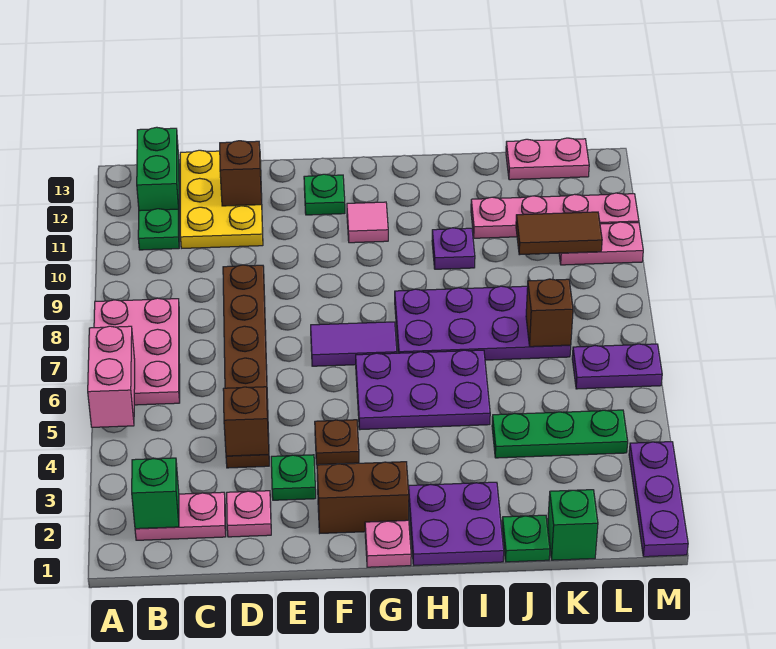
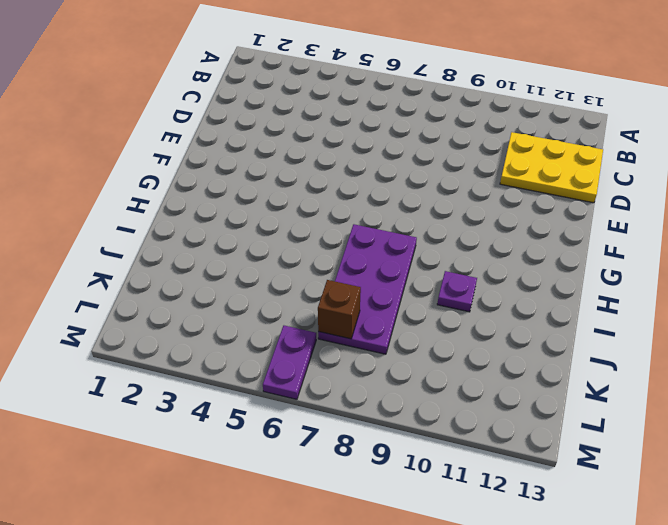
none -> pink plate A6:B8 level 1
none -> pink plate B2:C2 level 1
none -> green plate B11 level 1
none -> green brick B12:B13 level 1

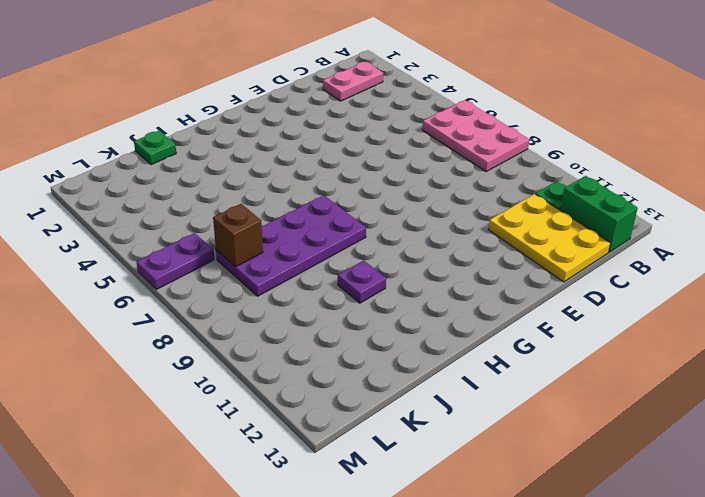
none -> pink plate D2 level 1
none -> brown plate D4:D9 level 1
none -> green plate E3 level 1
none -> brown brick F2:G2 level 1

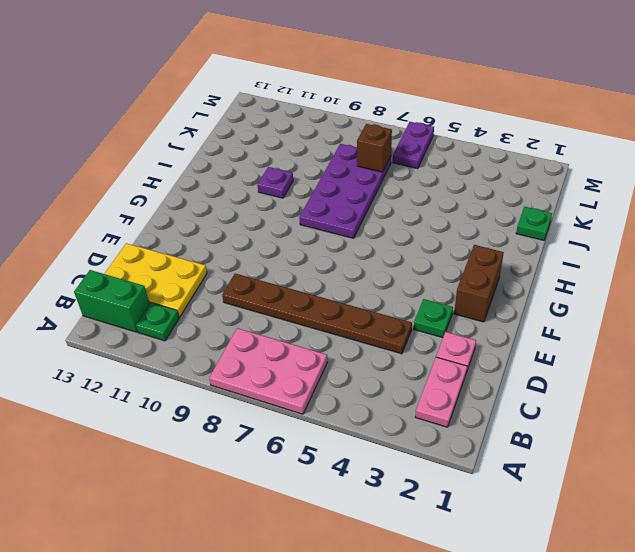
none -> brown plate F4 level 1
none -> purple tile F7:G7 level 1
none -> green plate F12 level 1
none -> pink plate G1 level 1

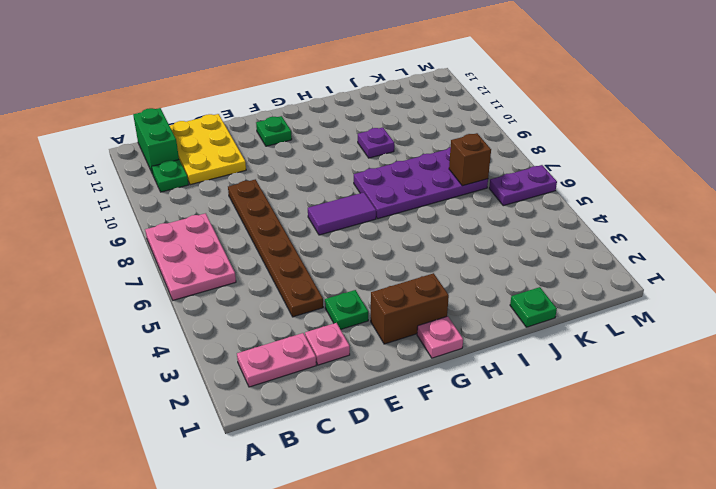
none -> brown plate F4 level 1
none -> purple plate G5:I6 level 1
none -> pink tile G11 level 1
none -> purple plate H1:I2 level 1

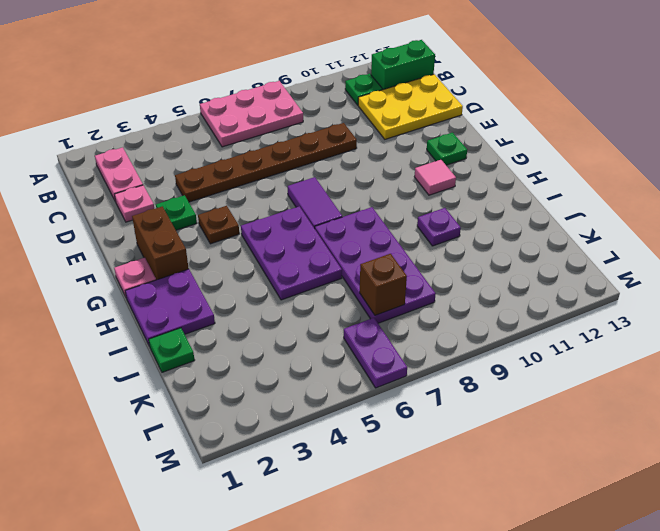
none -> green plate J4:L4 level 1
none -> pink plate J11:M11 level 1
none -> green brick K1 level 1
none -> pink plate K13:L13 level 1

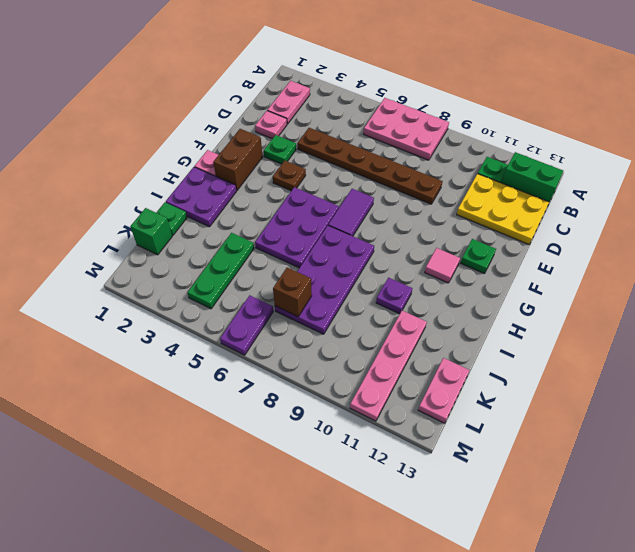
none -> pink plate L10:M10 level 1
none -> purple plate M1:M3 level 1
none -> pink brick A5:A6 level 2
none -> green brick B2 level 2

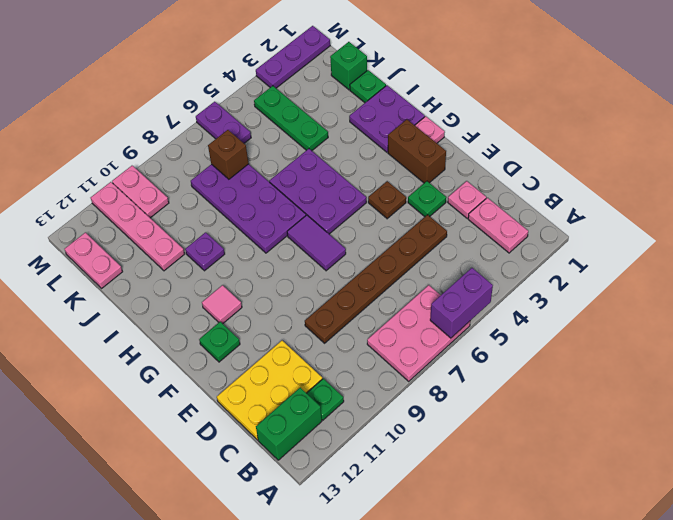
purple brick A5:A6 level 2 -> pink brick A5:A6 level 2
none -> green brick B2 level 2
none -> brown brick D4 level 2
none -> brown brick D12 level 2
none -> brown tile K10:L10 level 2

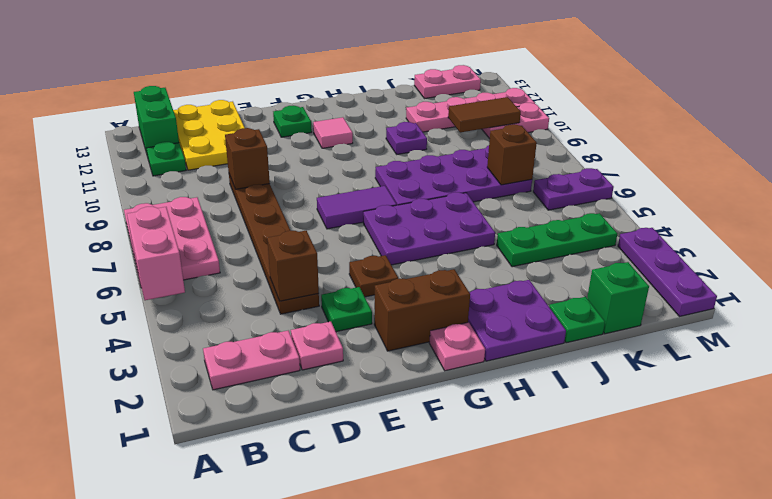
brown brick D9 level 2 -> brown brick D12 level 2
none -> green brick B2 level 2

